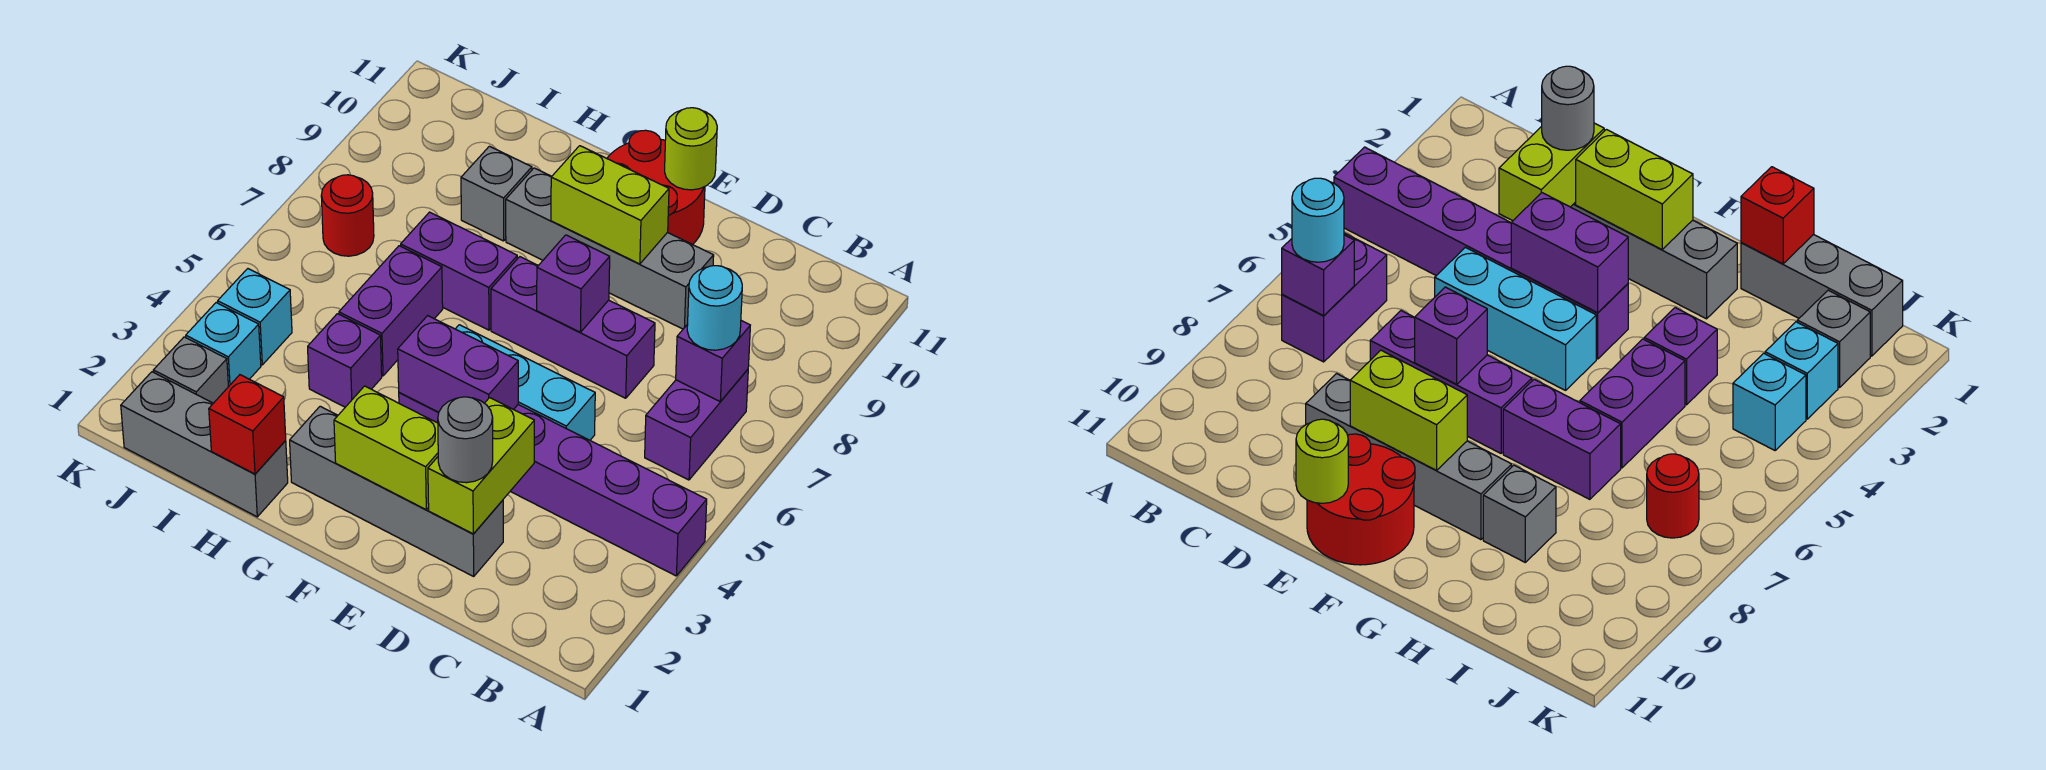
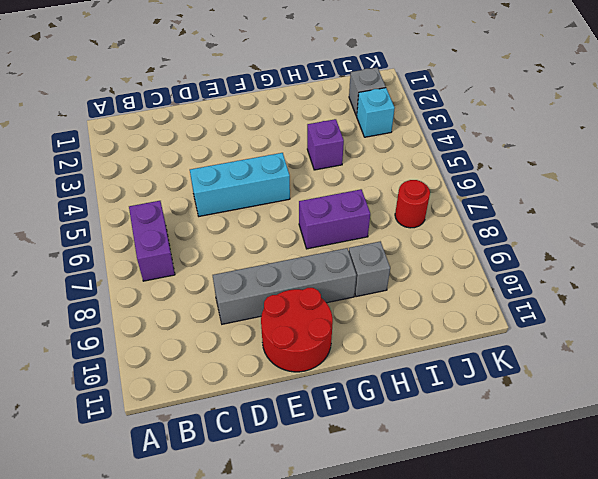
none -> purple brick A4:F4 level 1
none -> grey brick D2:G2 level 1
none -> purple brick D7:F7 level 1

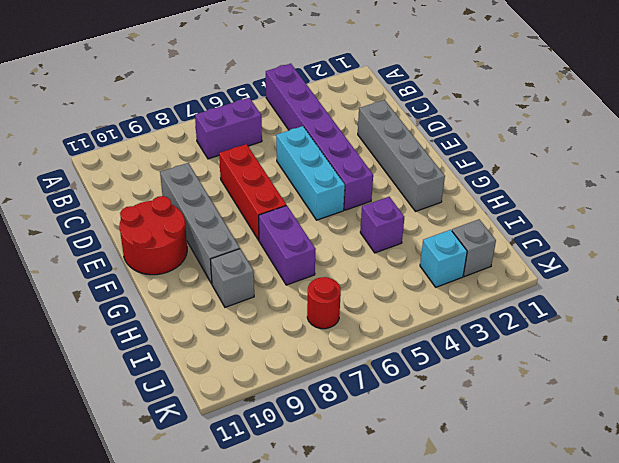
red brick D7:F7 level 1 -> purple brick D7:F7 level 1
none -> grey brick H1:J1 level 1
none -> purple brick H5:H6 level 1
none -> cyan brick J4 level 1

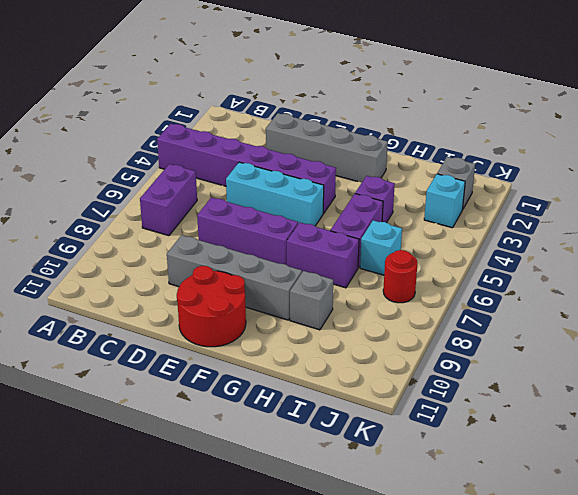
cyan brick I6 level 1 -> cyan brick J4 level 1
none -> grey brick H1:J1 level 1
none -> purple brick B7 level 2
none -> lime brick D2:D3 level 2

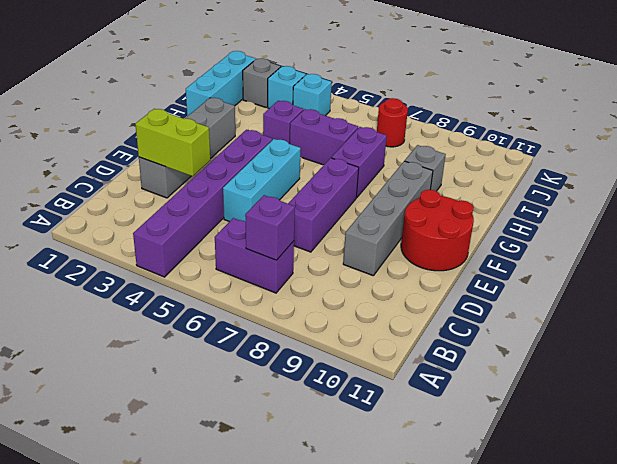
cyan brick H1:J1 level 1 -> grey brick H1:J1 level 1
none -> lime brick E2:F2 level 2
none -> purple brick E4:F4 level 2
none -> purple brick E7 level 2

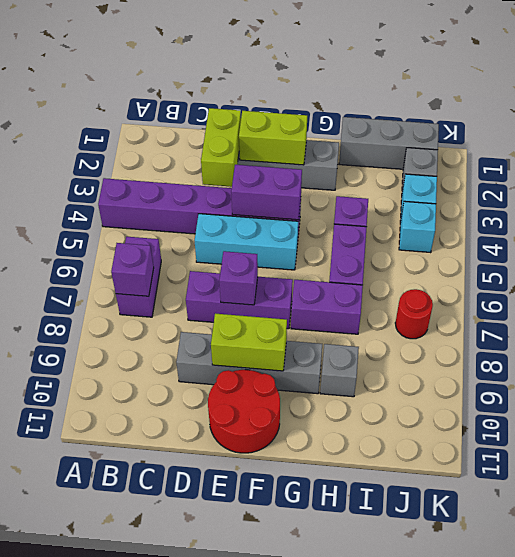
none -> lime round brick E11 level 2
none -> red brick H1 level 2
none -> cyan round brick B7 level 3

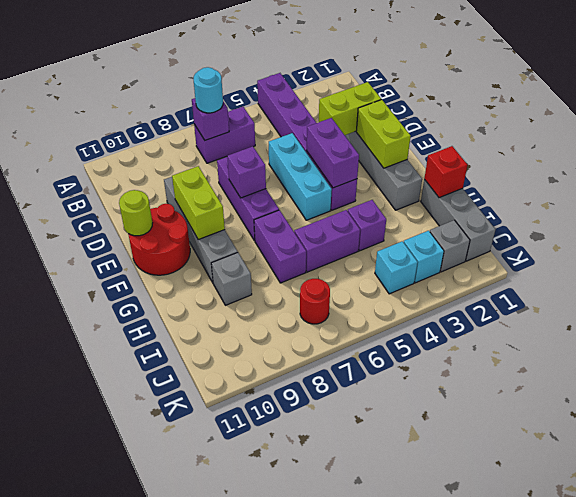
none -> grey round brick D2 level 3

